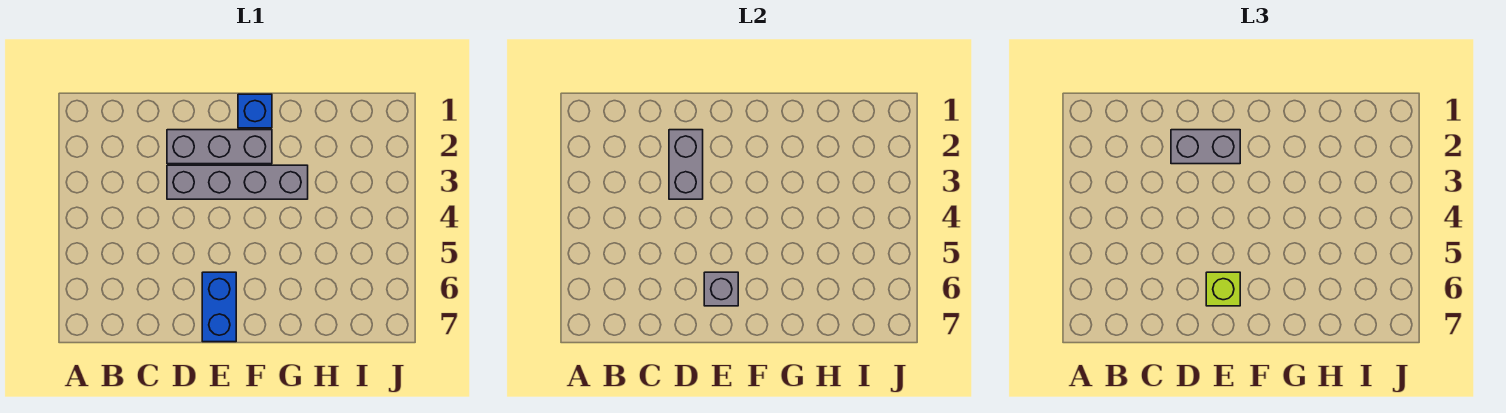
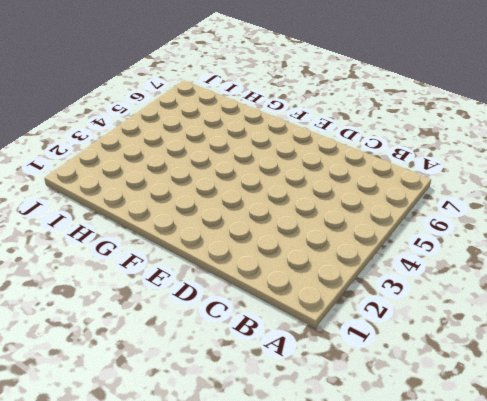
none -> grey brick D2:F2 level 1
none -> grey brick D3:G3 level 1

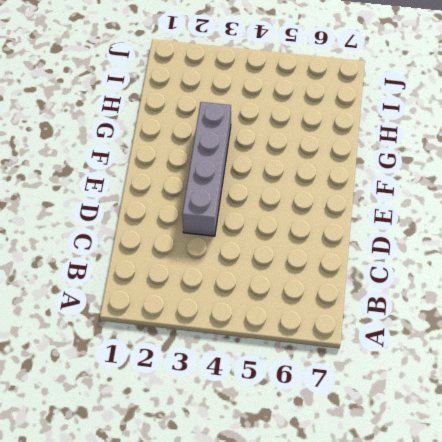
none -> grey brick D2:F2 level 1
none -> blue brick E6:E7 level 1

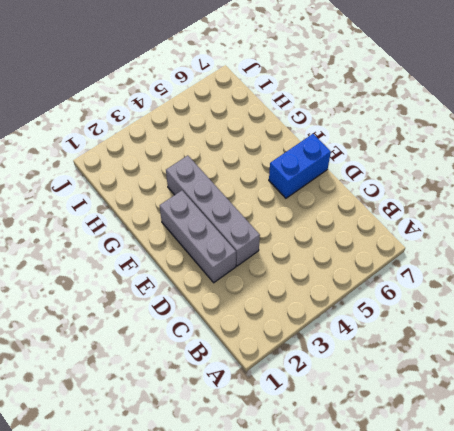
none -> blue brick F1 level 1
none -> grey brick D2:D3 level 2

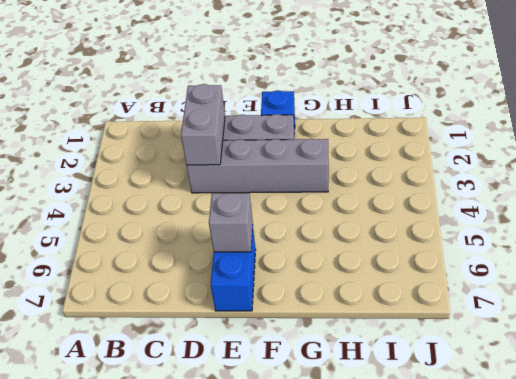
none -> grey brick D2:E2 level 3
none -> lime brick E6 level 3

